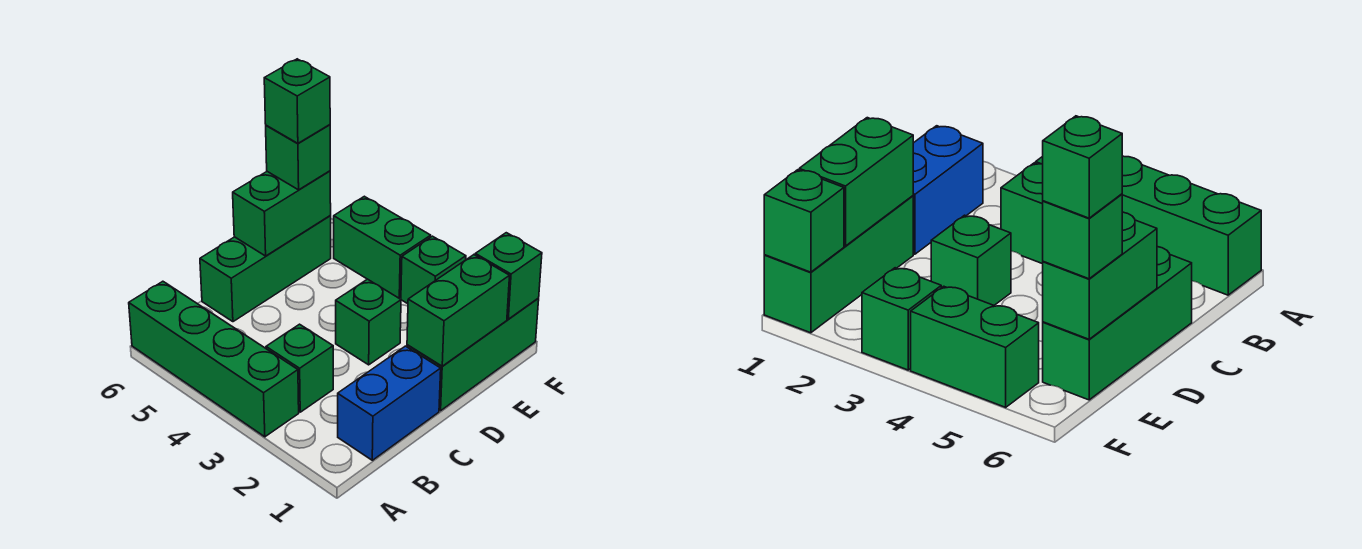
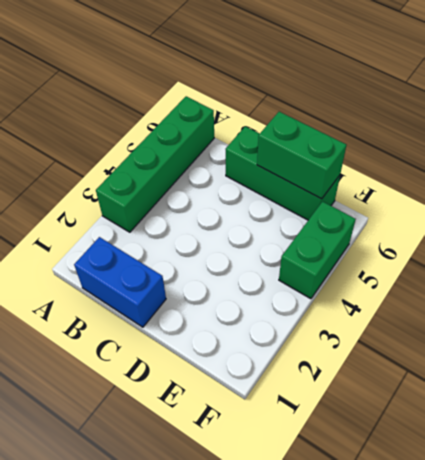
none -> green brick B3 level 1
none -> green brick D1:F1 level 1
none -> green brick D3 level 1

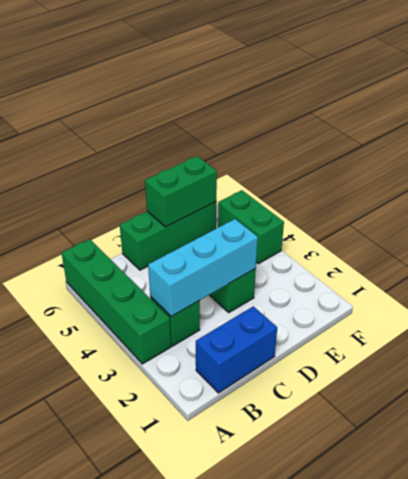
cyan brick B3:D3 level 2 -> none
none -> green brick D1:F1 level 1
none -> green brick F3 level 1
none -> green brick D1:E1 level 2

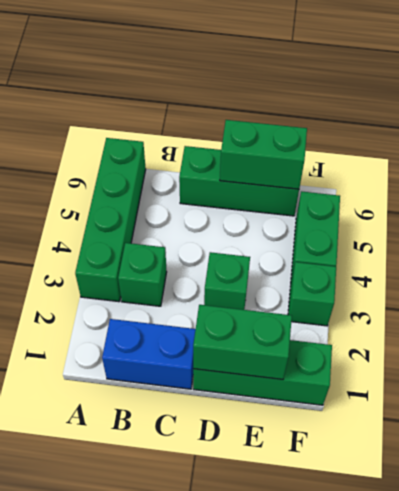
none -> green brick F1 level 2
none -> green brick E6 level 3
none -> green brick E6 level 4

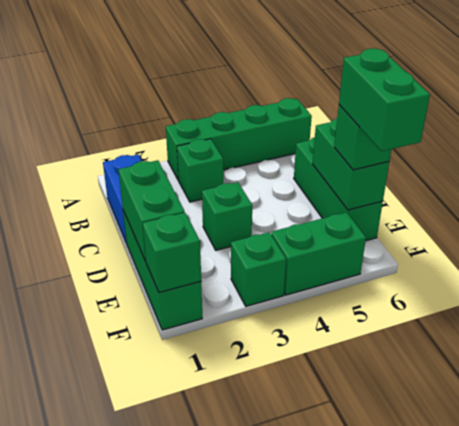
green brick E6:F6 level 4 -> green brick E6 level 4

